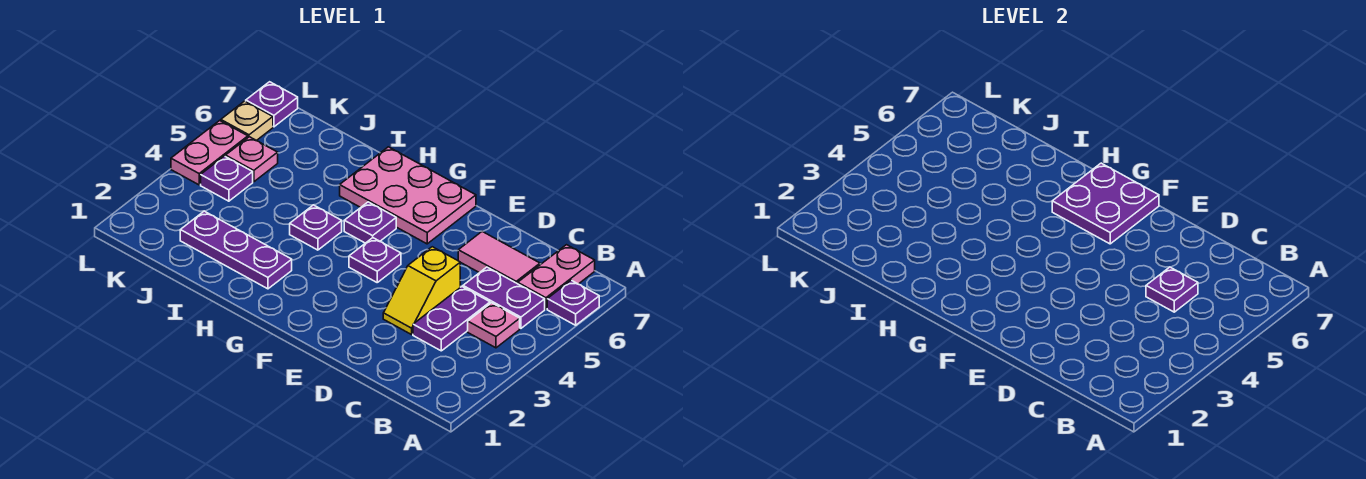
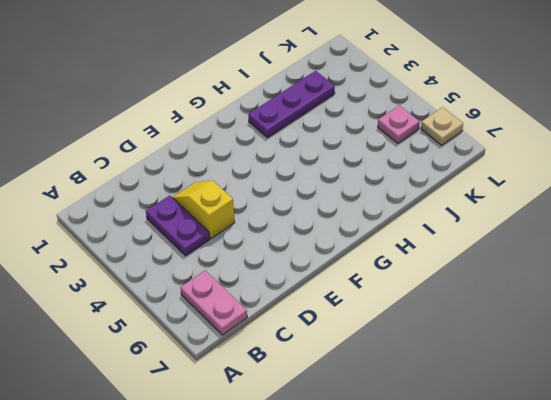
none -> purple plate A6 level 1
none -> pink plate B4 level 1
none -> purple plate B5:C5 level 1

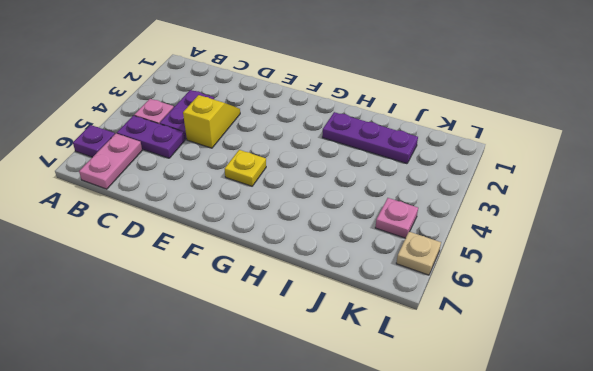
yellow plate F5 level 1 -> none
none -> pink tile C6:D6 level 1
none -> purple plate F4 level 1
none -> pink plate F6:H7 level 1

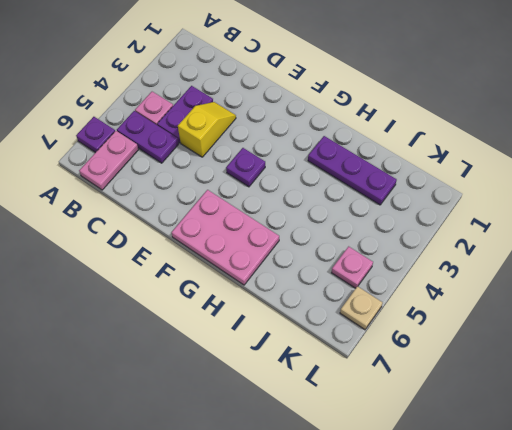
none -> pink tile C6:D6 level 1
none -> purple plate G5 level 1
none -> purple plate H4 level 1

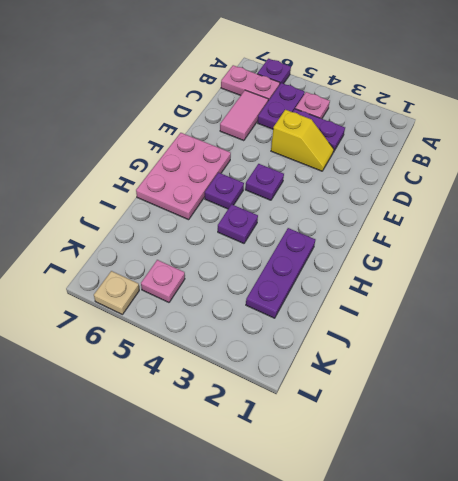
none -> purple plate K4 level 1
none -> pink plate L4:L5 level 1
none -> purple plate L7 level 1

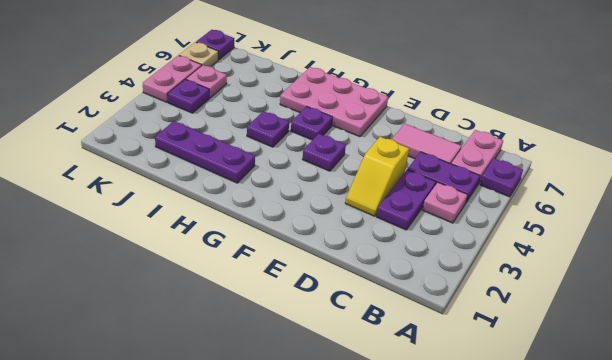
none -> purple plate C5 level 2
none -> purple plate F6:G7 level 2

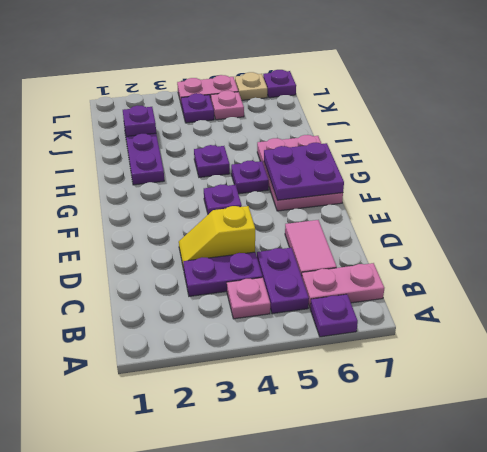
purple plate J2 level 2 -> purple plate C5 level 2

